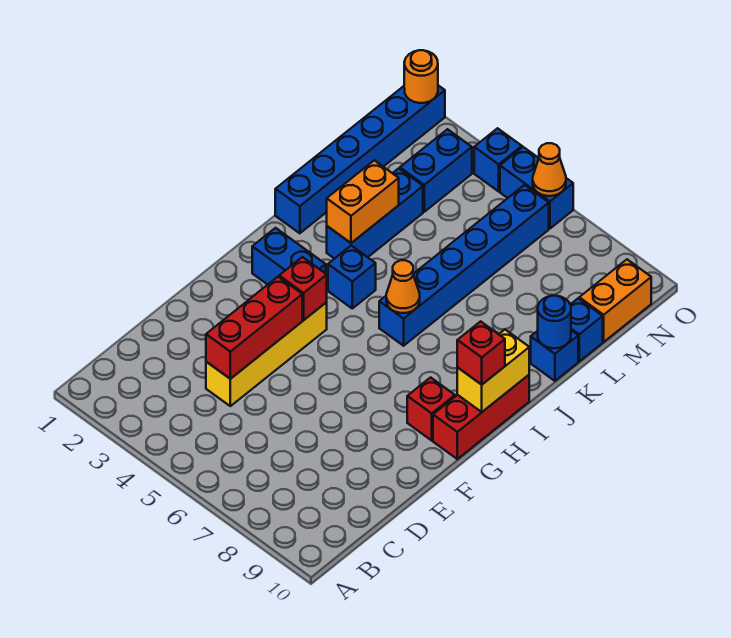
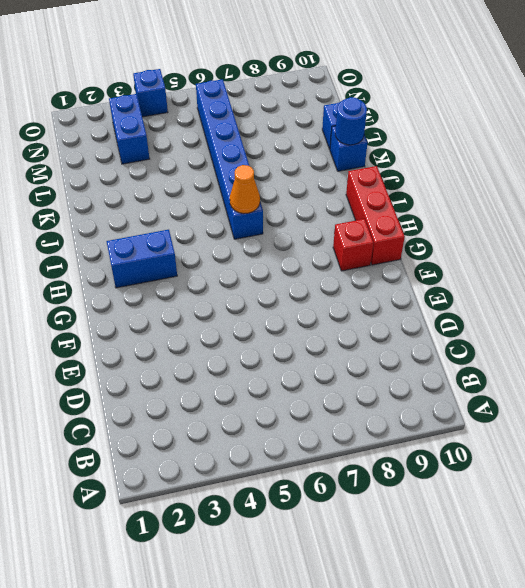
none -> yellow brick D4:G4 level 1
none -> blue brick I4 level 1
none -> blue brick J1:O1 level 1

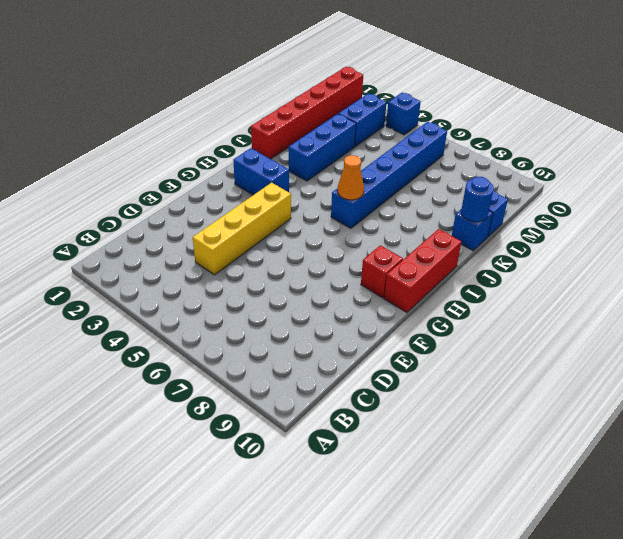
red brick J1:O1 level 1 -> blue brick J1:O1 level 1
none -> blue brick I4 level 1
none -> orange brick M10:N10 level 1
none -> blue brick O5:O6 level 1

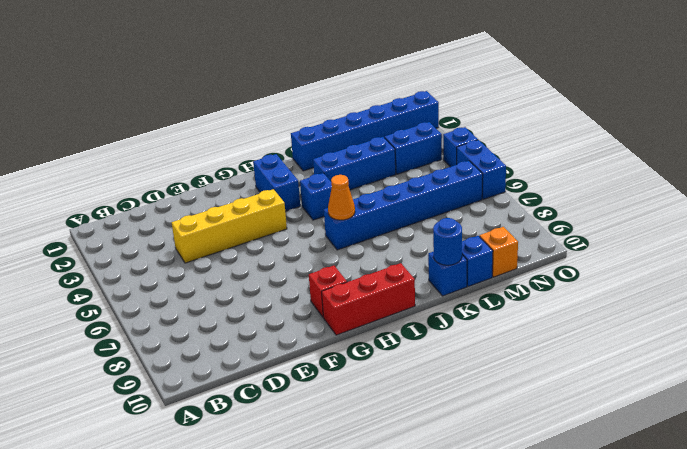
orange brick M10 level 1 -> orange brick M10:N10 level 1
none -> red brick D4:F4 level 2
none -> red brick G4 level 2
none -> yellow brick H10:I10 level 2

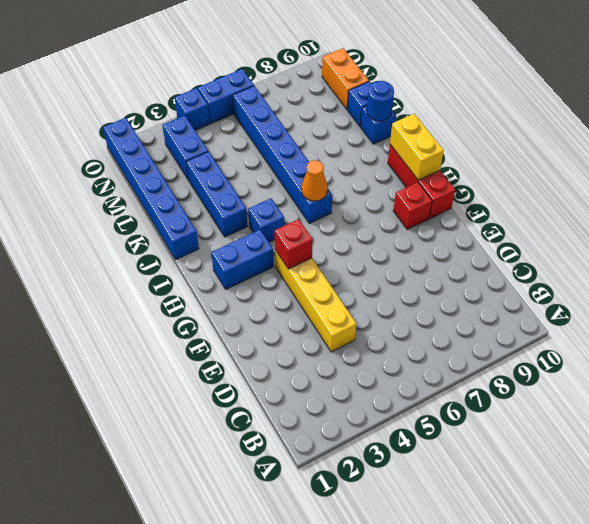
none -> red brick D4:F4 level 2
none -> orange brick J3:K3 level 2
none -> orange round brick O1 level 2

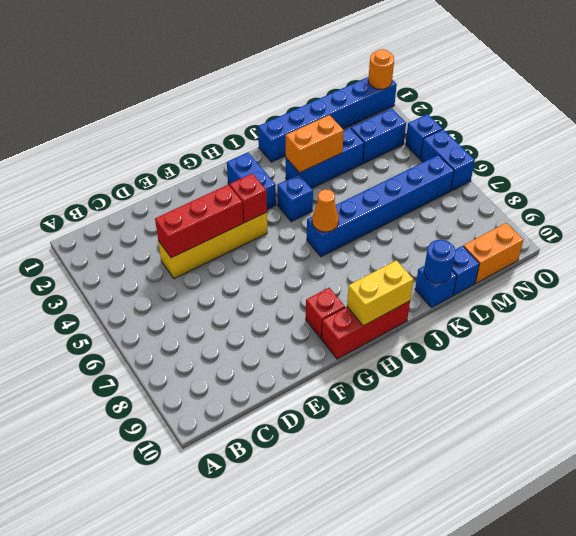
none -> orange cone O6 level 2
none -> red brick H10 level 3

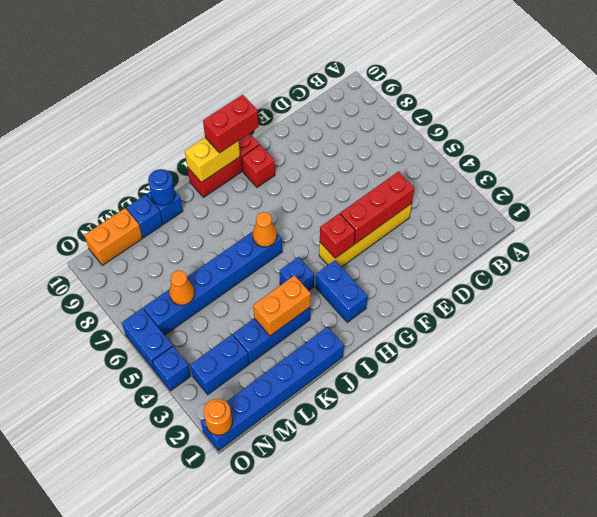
red brick G10:H10 level 3 -> red brick H10 level 3
orange cone M6 level 2 -> orange cone O6 level 2

